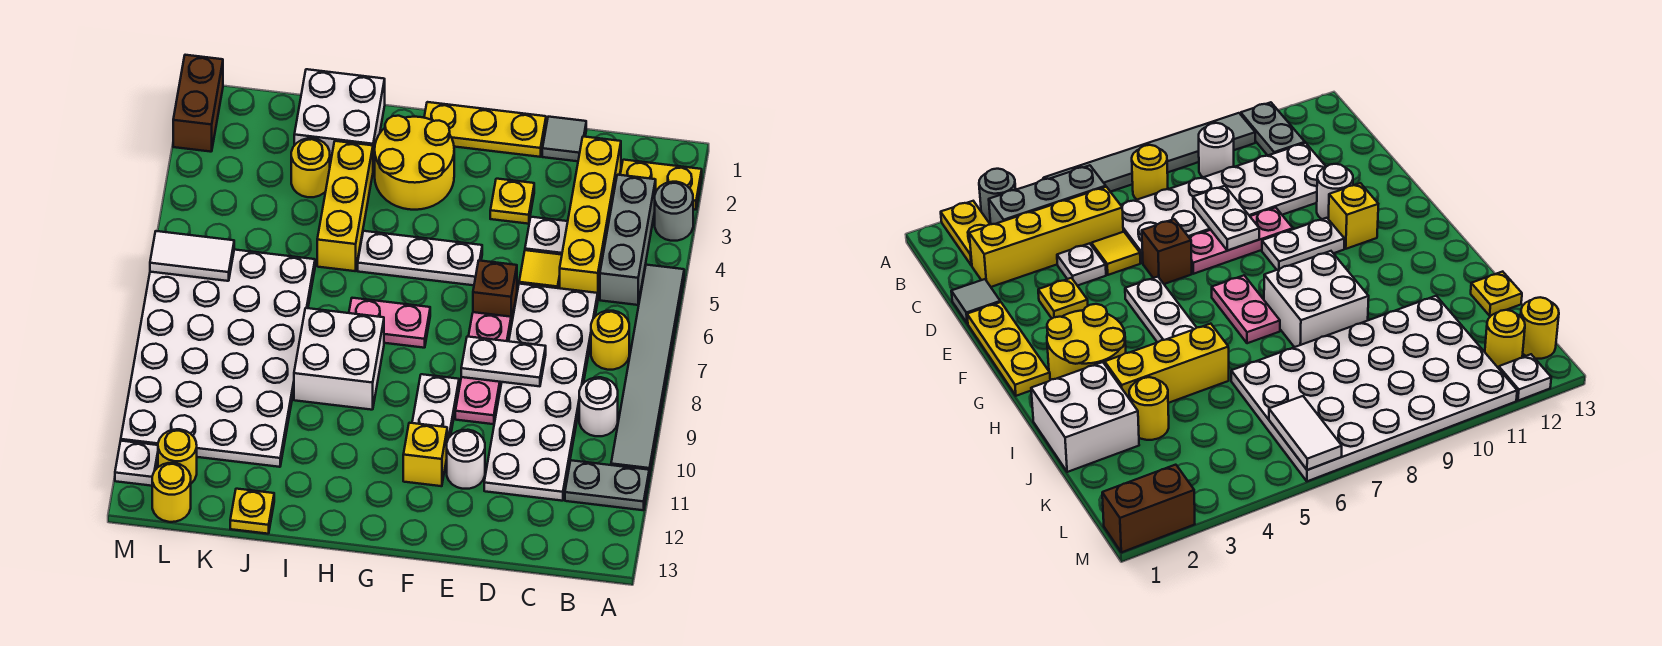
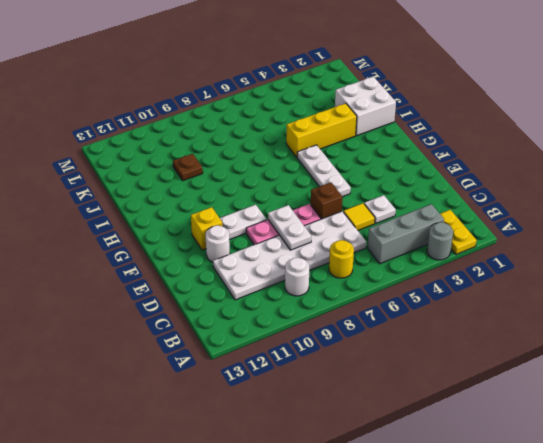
brown plate J10 level 1 -> white plate J6:M11 level 1
none -> grey tile A5:A10 level 1
none -> grey plate A11:B11 level 1
none -> yellow brick C2:C5 level 1
none -> grey tile D1 level 1

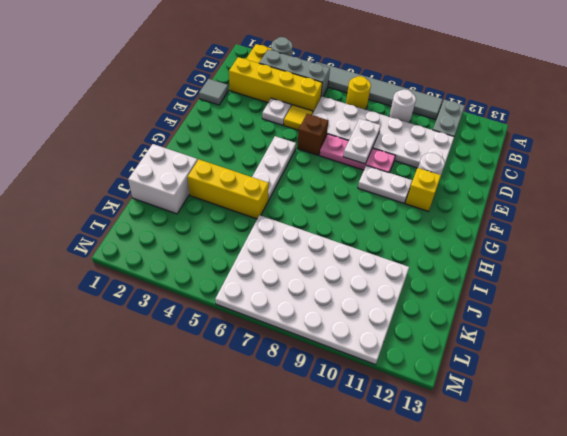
none -> yellow plate E1:G1 level 1
none -> yellow plate E3 level 1
none -> yellow round brick G2:H3 level 1
none -> pink plate G7:H7 level 1

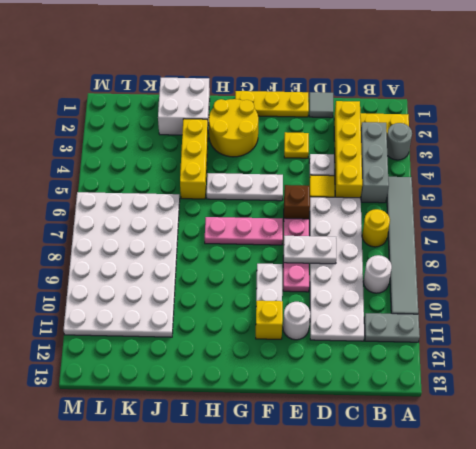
pink plate F7:H7 level 1 -> pink plate G7:H7 level 1
none -> white brick H8:I9 level 1
none -> yellow round brick J3 level 1
none -> yellow plate J13 level 1
none -> yellow round brick L12 level 1

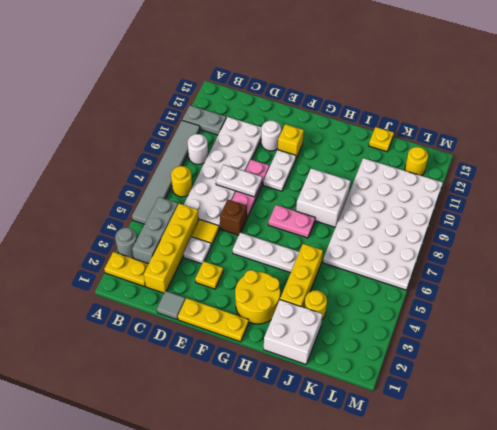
none -> yellow round brick L13 level 1
none -> brown brick M1:M2 level 1
none -> white plate M12 level 1
none -> white tile L6:M6 level 2

